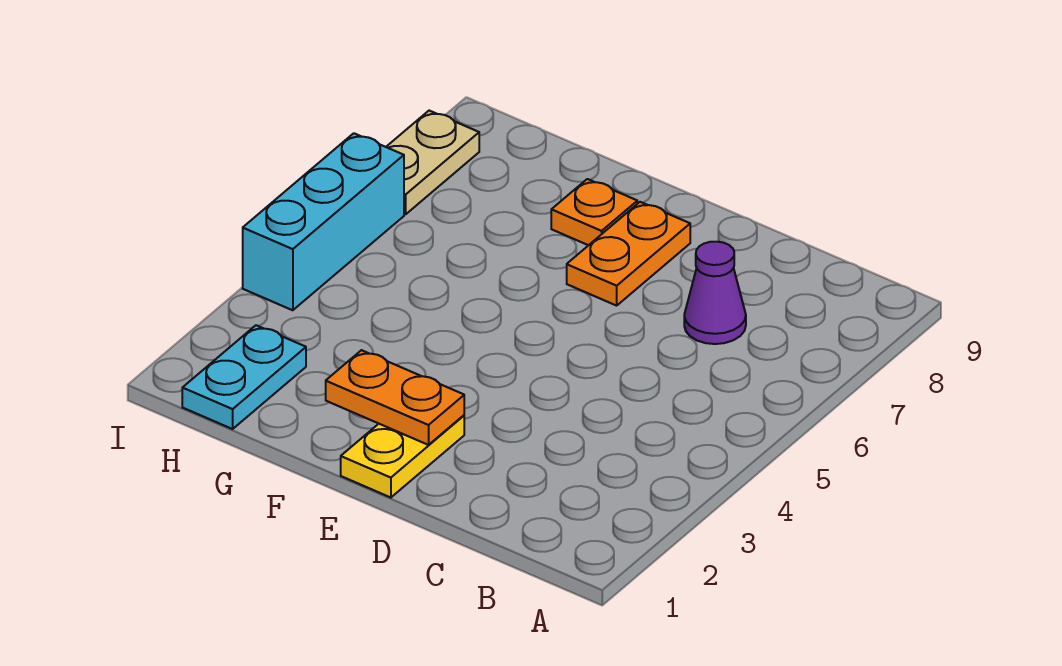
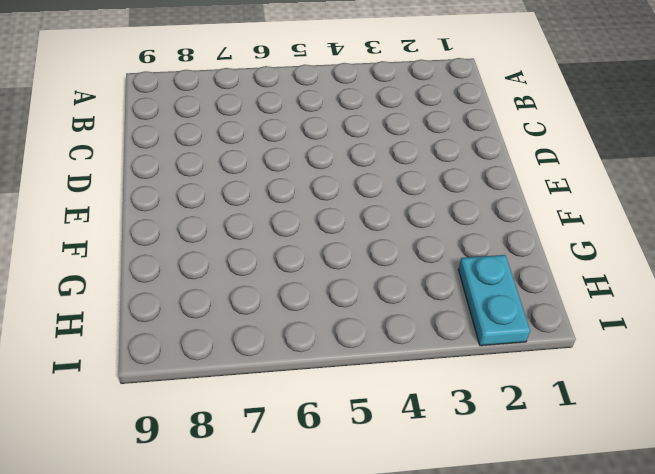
cyan plate H2:I2 level 1 -> cyan plate H1:H2 level 1
none -> purple cone C7 level 1
none -> yellow plate E1:E2 level 1

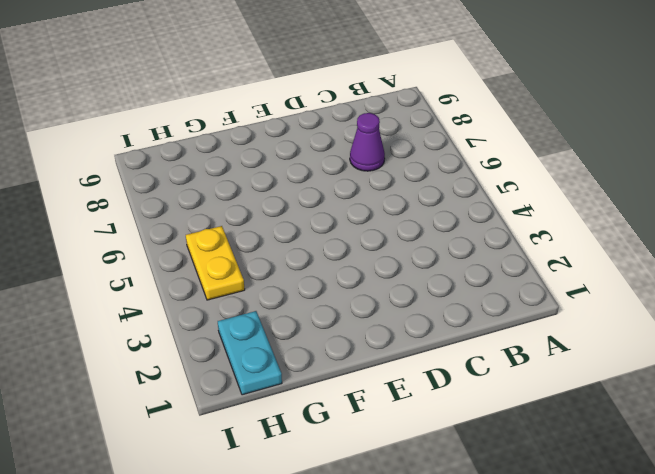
yellow plate H4:H5 level 1 -> yellow plate E1:E2 level 1
none -> orange plate E7:E8 level 1
none -> orange plate F8 level 1

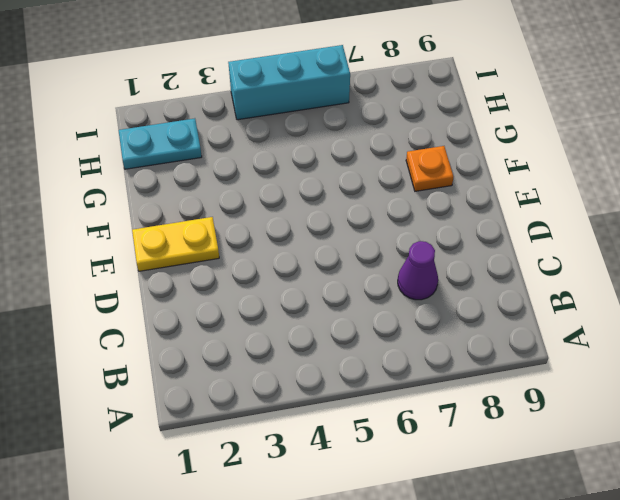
none -> orange plate E7:E8 level 1
none -> tan plate I7:I8 level 1

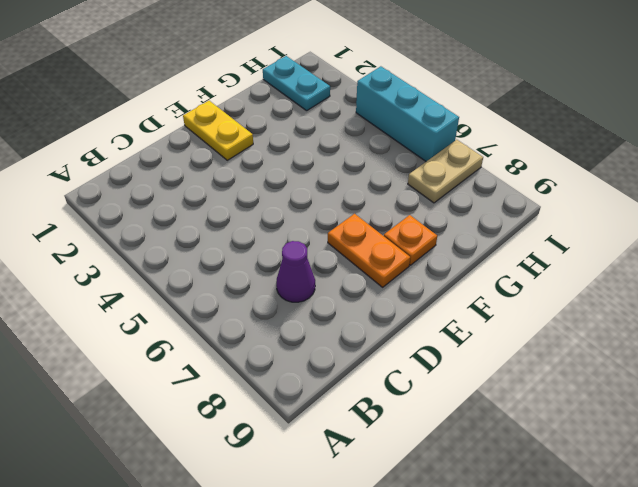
tan plate H7:I7 level 1 -> tan plate I7:I8 level 1
none -> orange plate E2:F2 level 2

